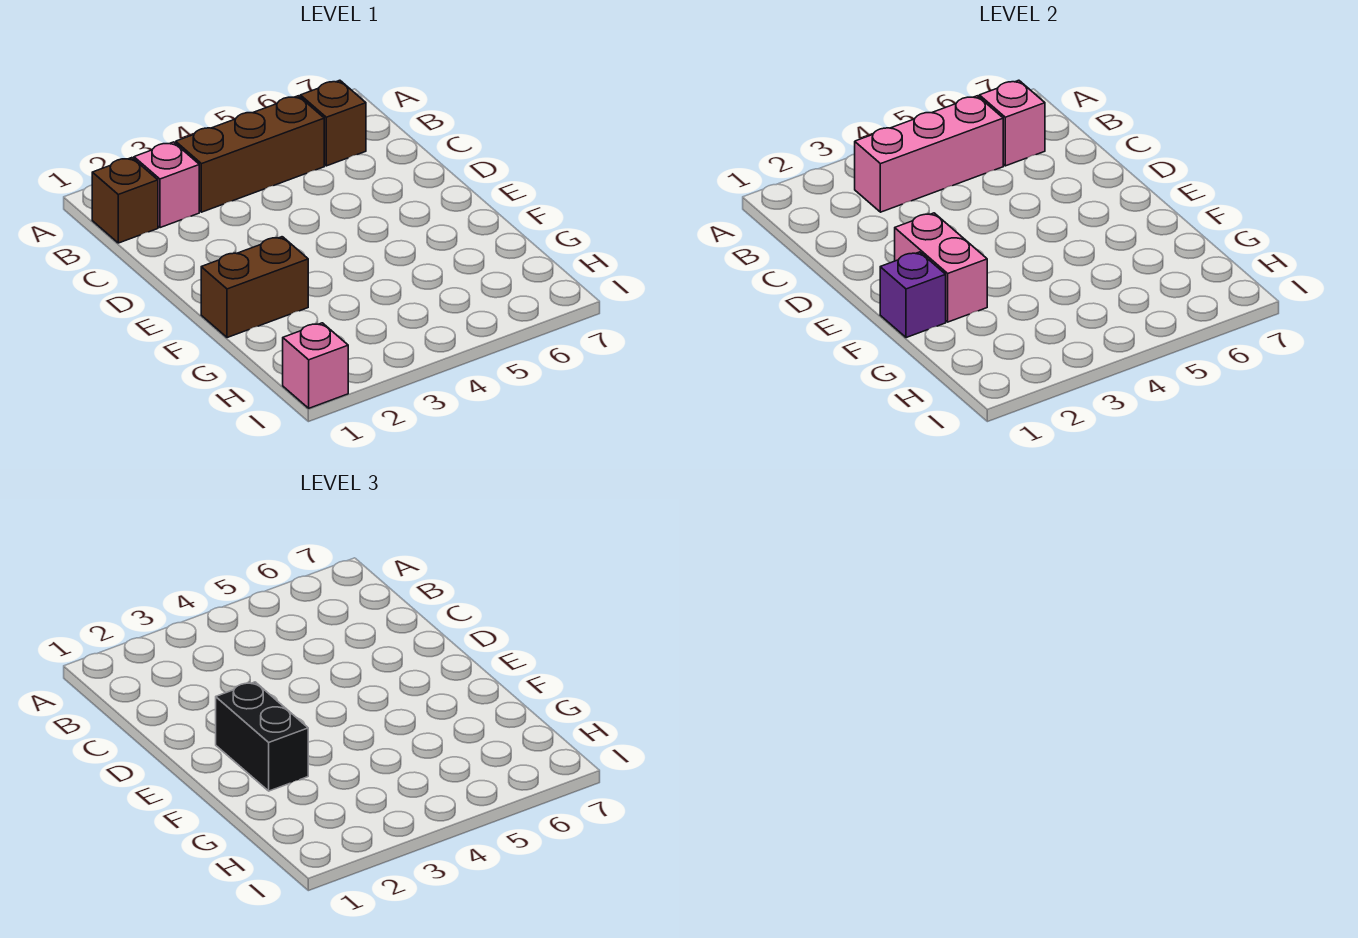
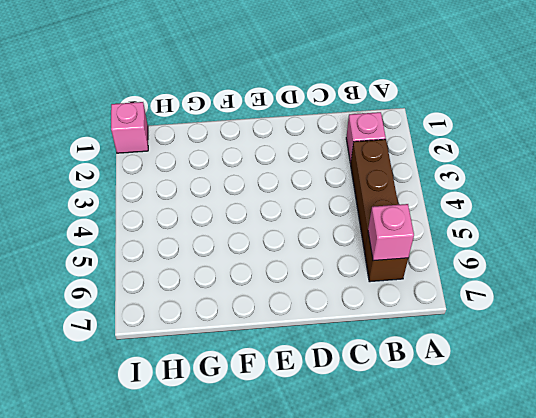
none -> brown brick B1 level 1
none -> brown brick F1:F2 level 1

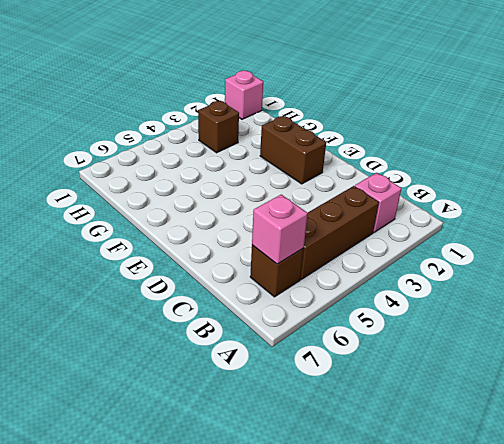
brown brick E2:F2 level 1 -> brown brick F1:F2 level 1
brown brick H3 level 1 -> brown brick B1 level 1
none -> pink brick B3:B5 level 2
none -> pink brick E2:F2 level 2

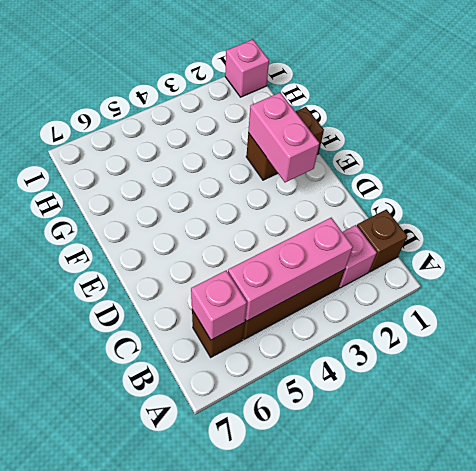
none -> purple brick F1 level 2
none -> black brick E2:F2 level 3

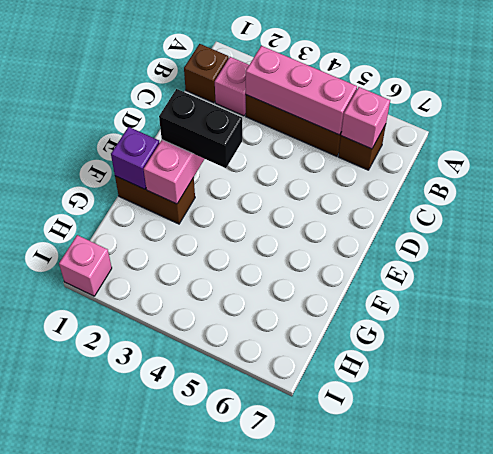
black brick E2:E3 level 3 -> black brick E2:F2 level 3

